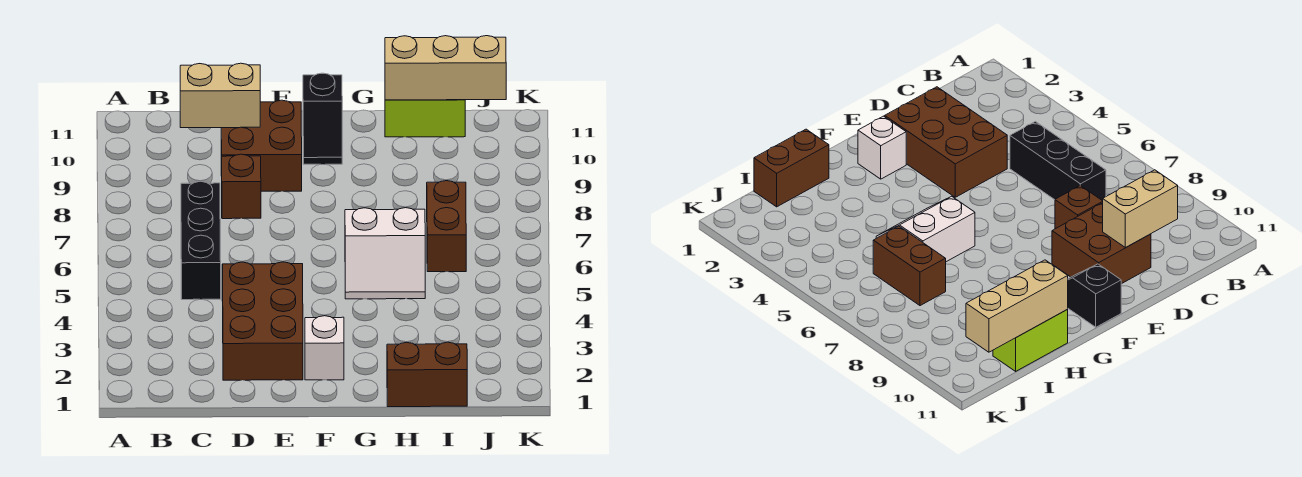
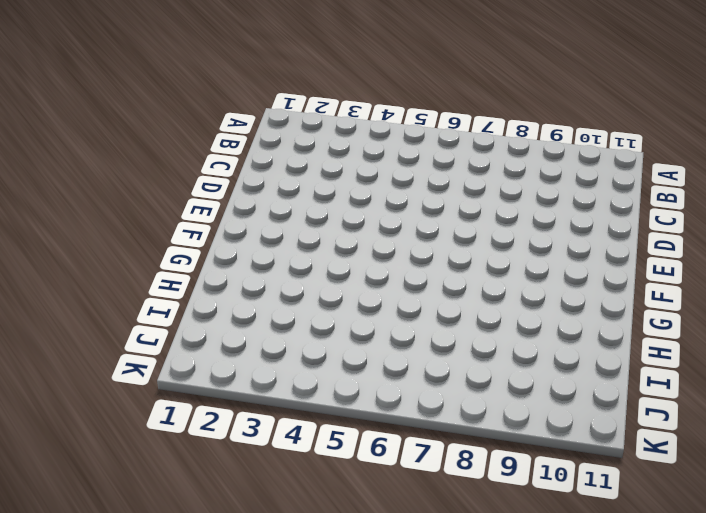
none -> black brick C5:C7 level 1
none -> brown brick D2:E4 level 1
none -> brown brick D8 level 1

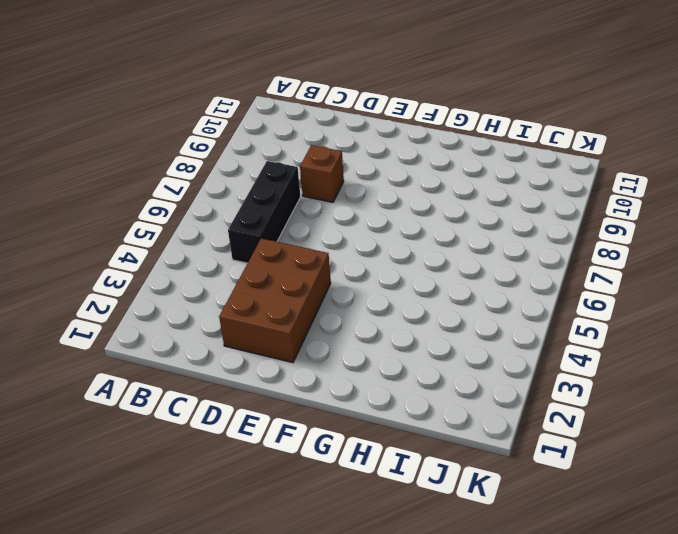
none -> brown brick D9:E10 level 1
none -> white brick F2 level 1
none -> black slope F10:F11 level 1 top 11

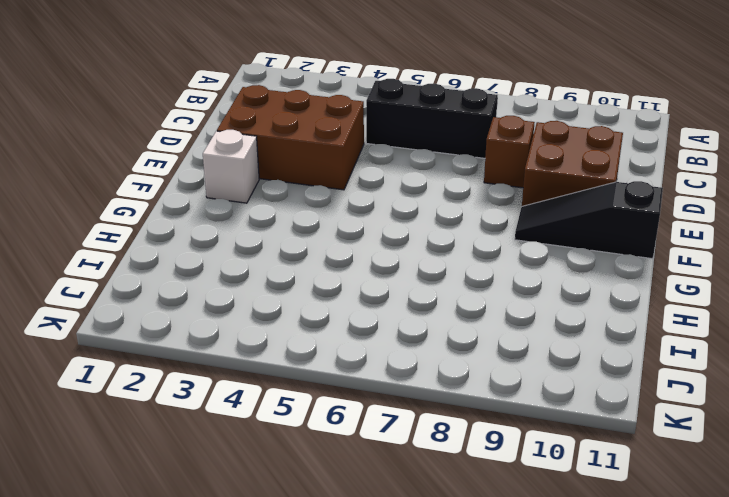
black slope F9:F11 level 1 top 11 -> black slope F10:F11 level 1 top 11
none -> white slope G5:H6 level 1 top 6
none -> brown brick H1:I1 level 1
none -> lime brick H11:I11 level 1

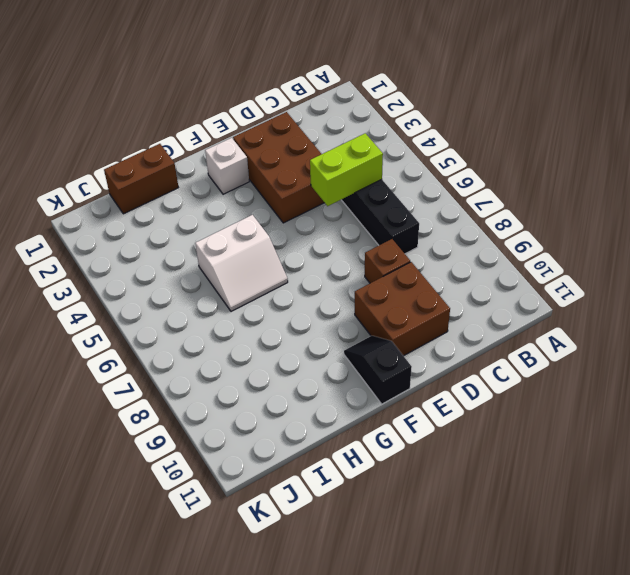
lime brick C5:D5 level 2 -> lime brick H11:I11 level 1
white slope G5:H6 level 1 top 5 -> white slope G5:H6 level 1 top 6
none -> brown brick I6:I7 level 1
none -> tan brick C10:D10 level 2
none -> tan brick H11:J11 level 2

